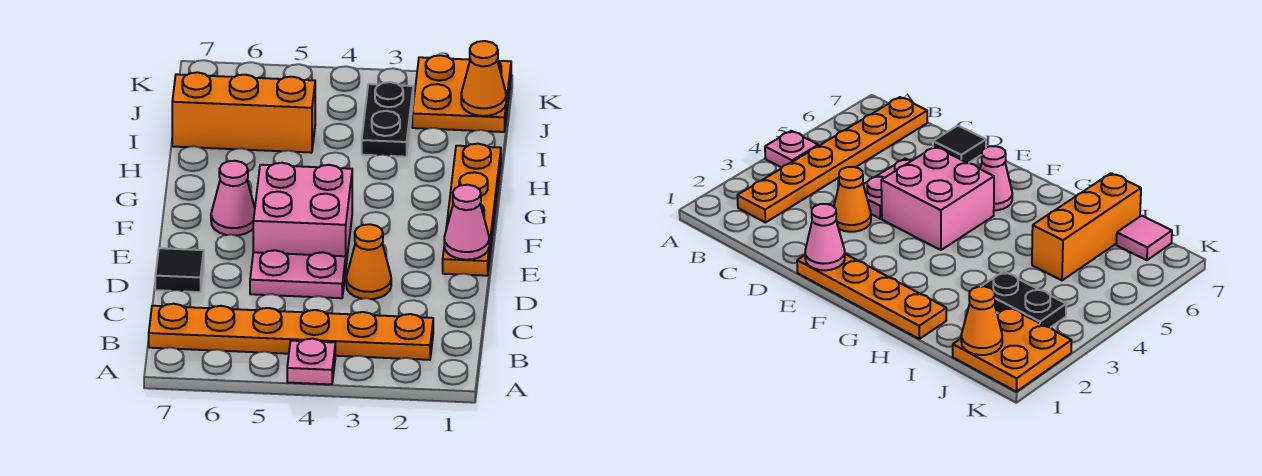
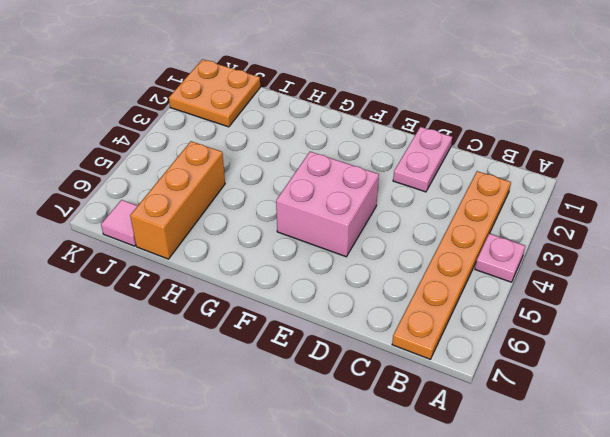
pink plate D1:D2 level 1 -> pink plate D4:D5 level 1
none -> orange cone D3 level 1
none -> black tile D7 level 1
none -> orange plate E1:H1 level 1

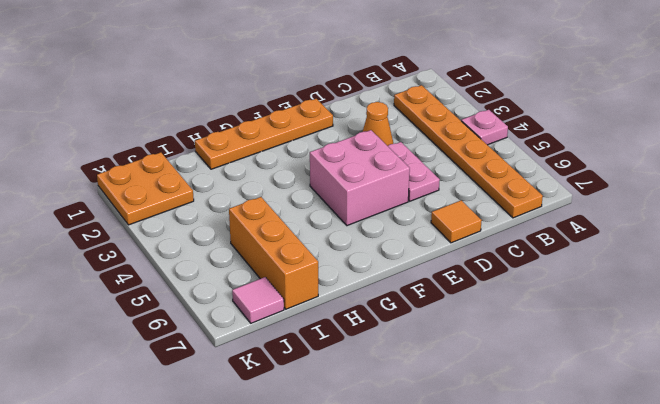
orange tile D7 level 1 -> black tile D7 level 1
none -> pink cone F6 level 1
none -> black plate I3:J3 level 1
none -> pink cone E1 level 2

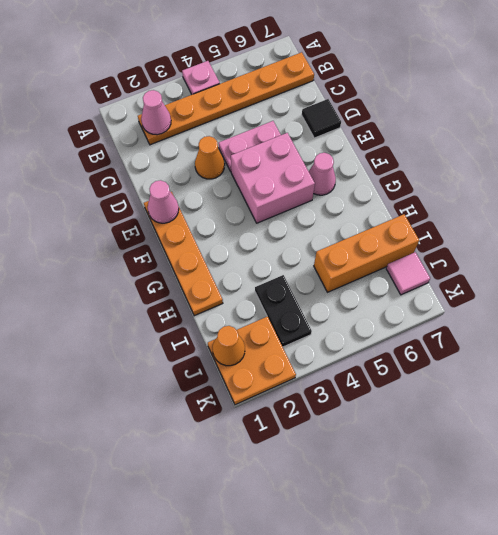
pink cone B2 level 2 -> none

